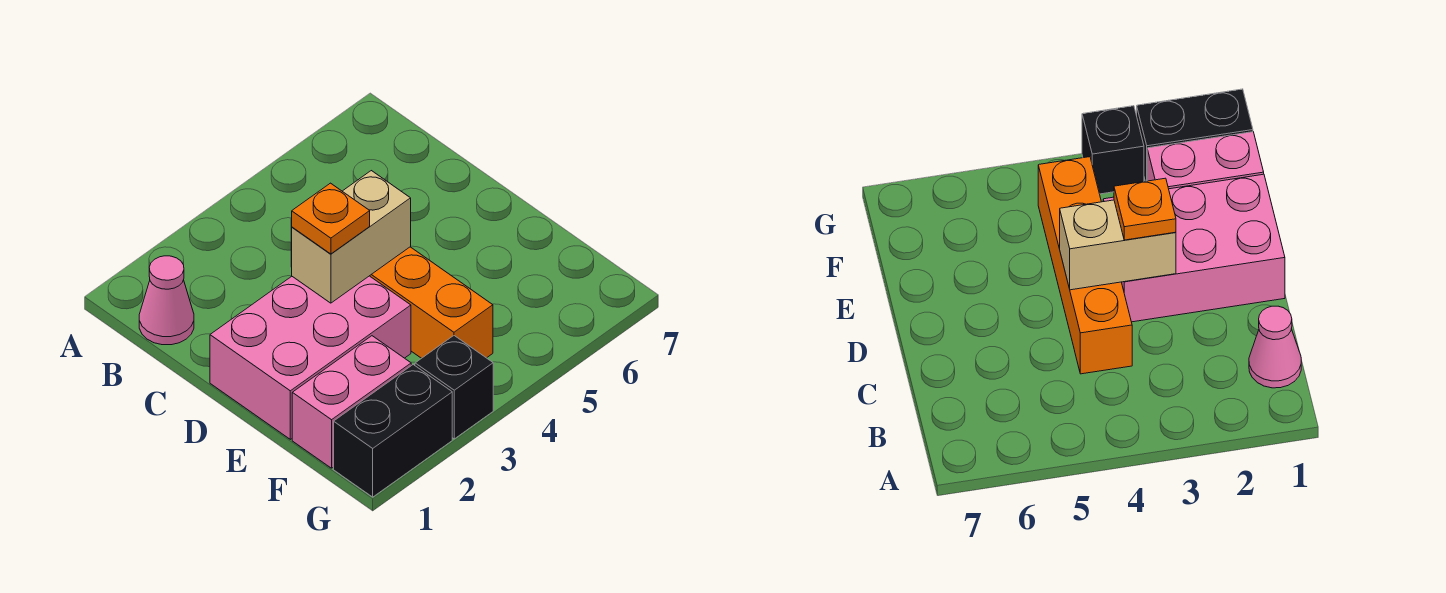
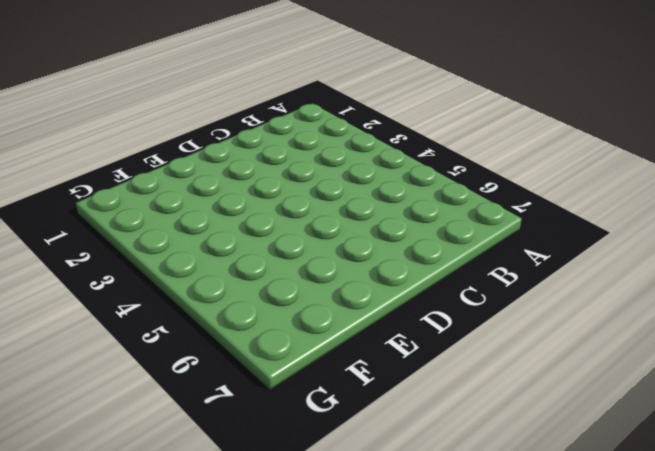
none -> pink cone B1 level 1
none -> orange brick C4:F4 level 1

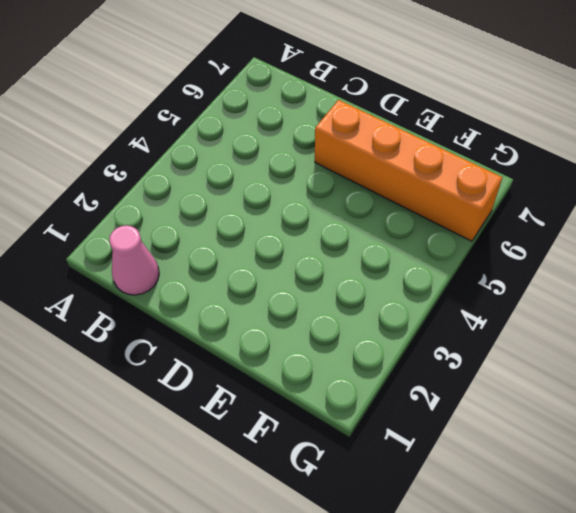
orange brick D6:G6 level 1 -> orange brick C4:F4 level 1
none -> pink brick D1:E3 level 1
none -> pink brick F1:F2 level 1

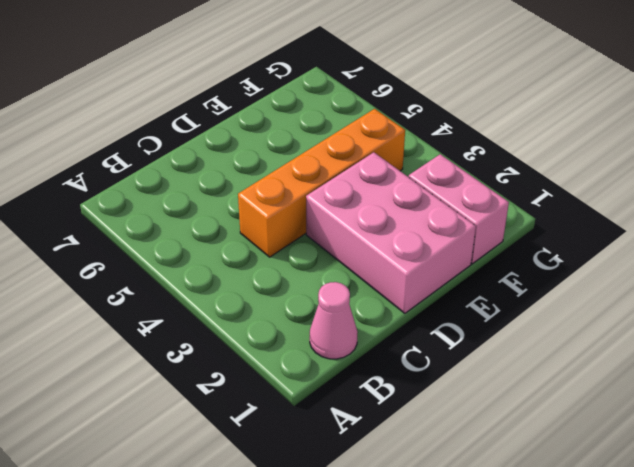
none -> black brick G1:G2 level 1
none -> black brick G3 level 1

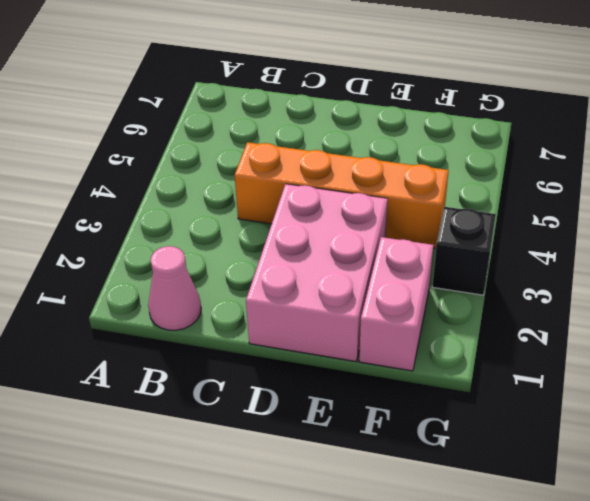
none -> black brick G1:G2 level 1
none -> tan brick D3:D4 level 2

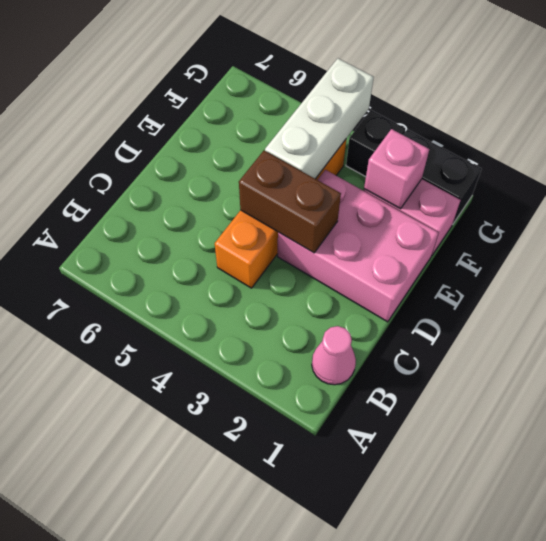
brown brick D3:D4 level 2 -> tan brick D3:D4 level 2
white brick E4:G4 level 2 -> none
pink brick F2 level 2 -> none
none -> orange plate D3 level 3

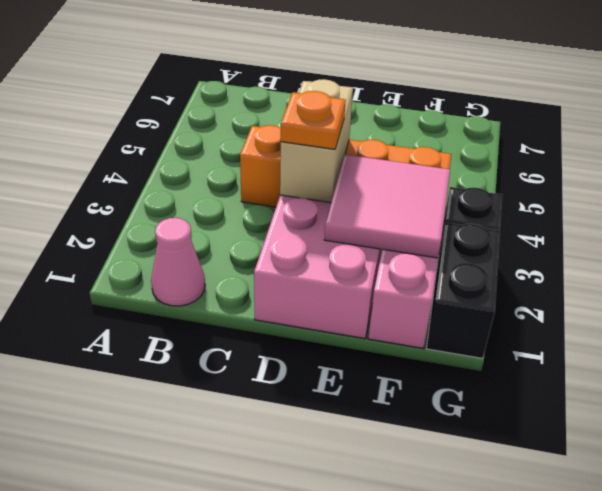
pink tile E2:F3 level 2 -> none

